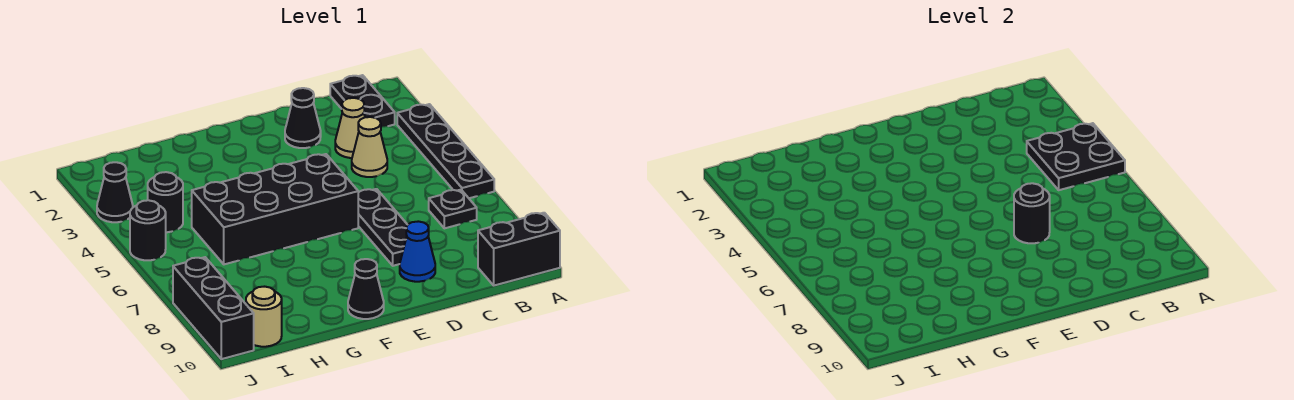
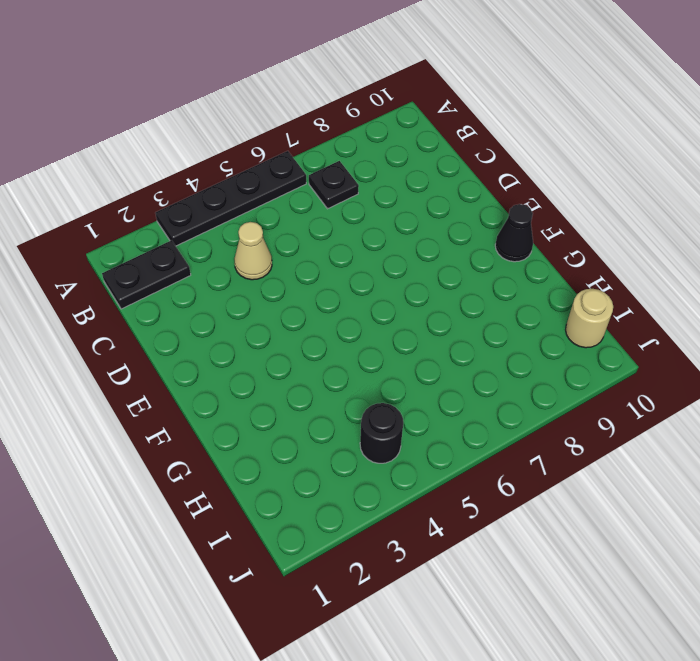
none -> black brick A10:B10 level 1
none -> tan cone C3 level 1
none -> black cone D2 level 1

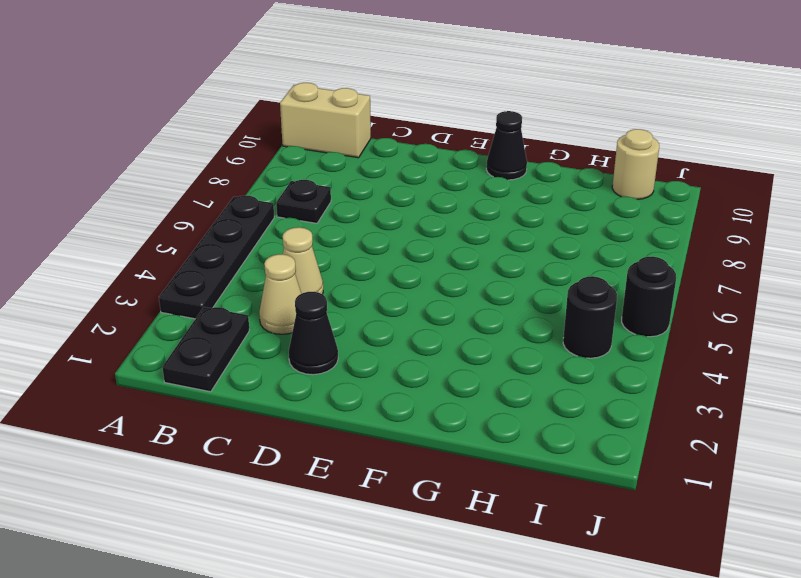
tan brick A10:B10 level 1 -> black brick A10:B10 level 1
none -> black plate D6:D8 level 1
none -> blue cone D9 level 1
none -> black brick E5:H6 level 1

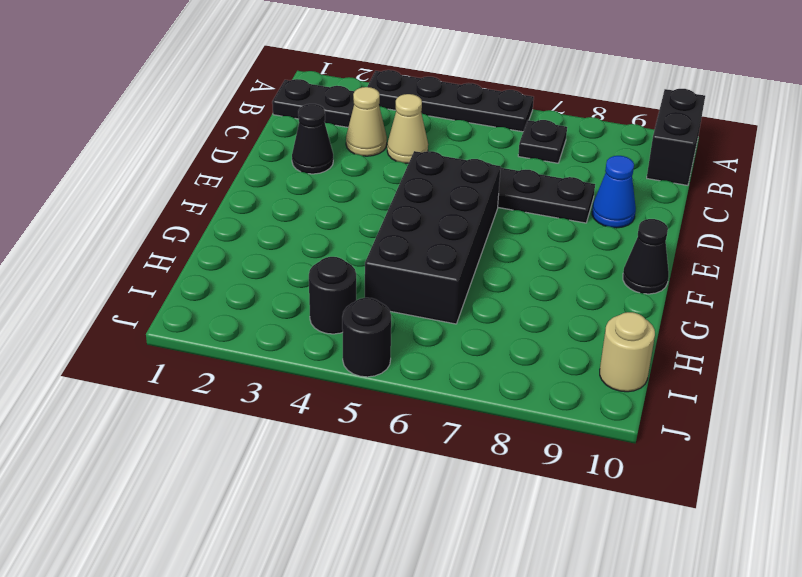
none -> black cone J3 level 1
none -> black brick J8:J10 level 1
none -> black plate A4:B5 level 2

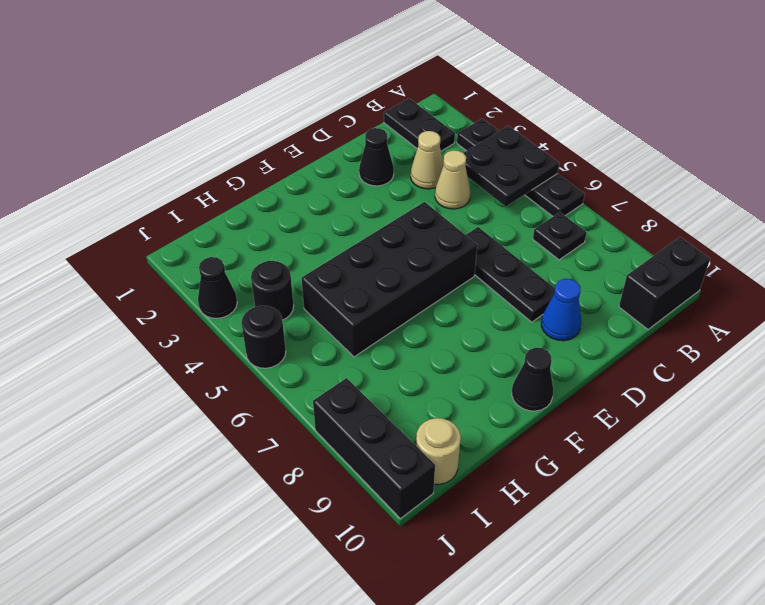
none -> black round brick D7 level 2

